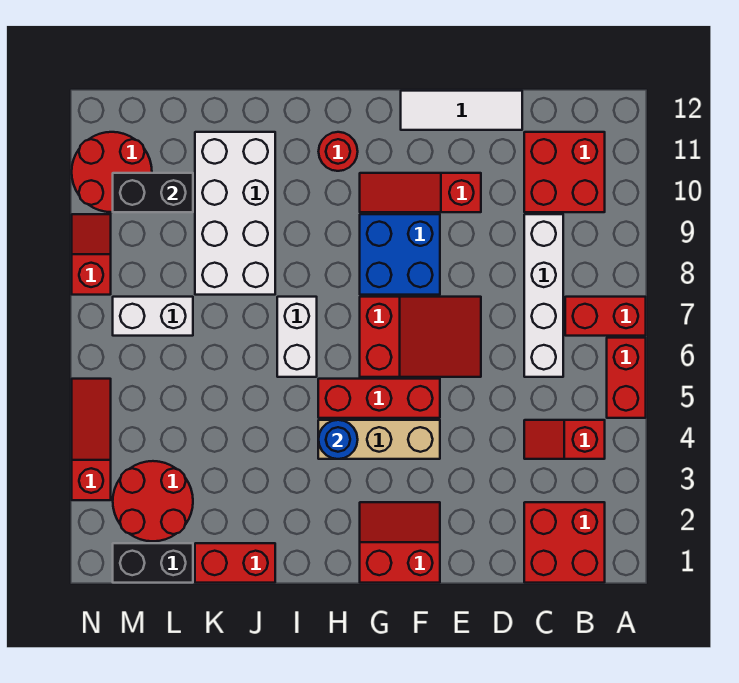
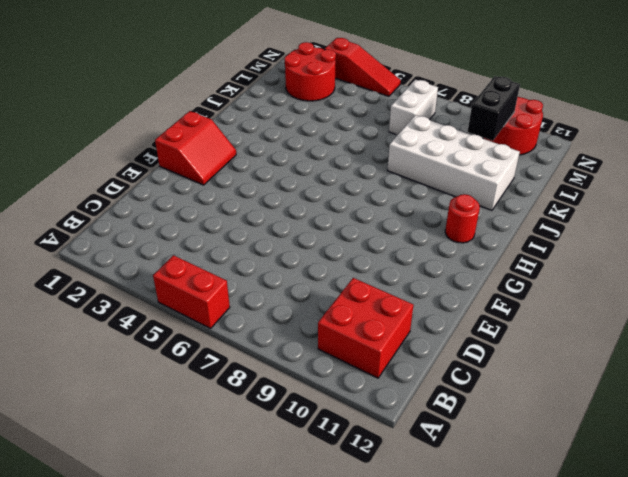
none -> red brick A7:B7 level 1
none -> red brick B1:C2 level 1
none -> red slope B4:C4 level 1 top B

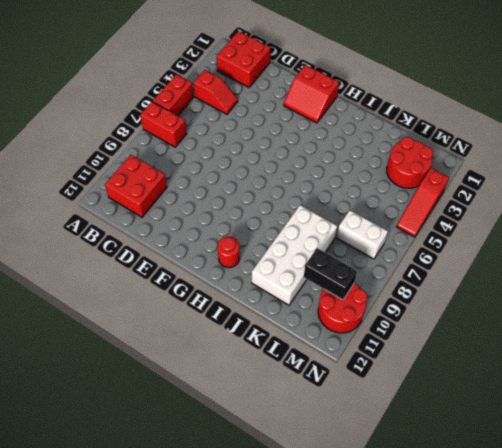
none -> white brick C6:C9 level 1
none -> white tile D12:F12 level 1
none -> red slope E6:G7 level 1 top G

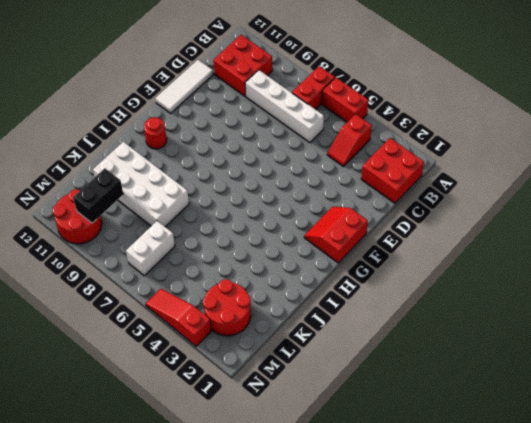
none -> red slope E6:G7 level 1 top G
none -> red slope E10:G10 level 1 top E
none -> tan brick F4:H4 level 1

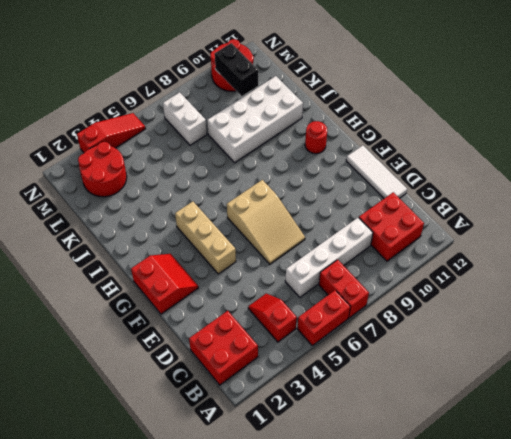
tan slope E6:G7 level 1 top G -> red slope E6:G7 level 1 top G
none -> red slope E10:G10 level 1 top E
none -> red brick F5:H5 level 1
none -> blue brick F8:G9 level 1

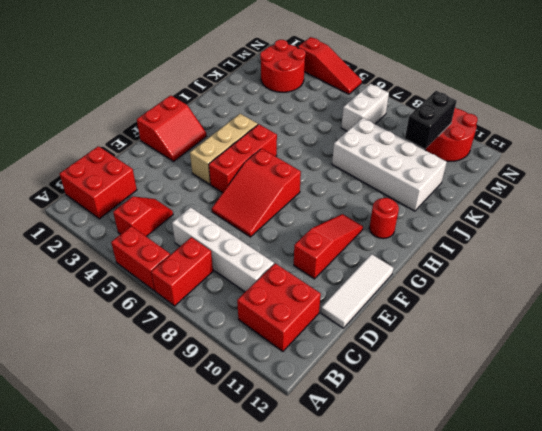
none -> blue brick F8:G9 level 1
none -> white brick I6:I7 level 1
none -> red brick J1:K1 level 1

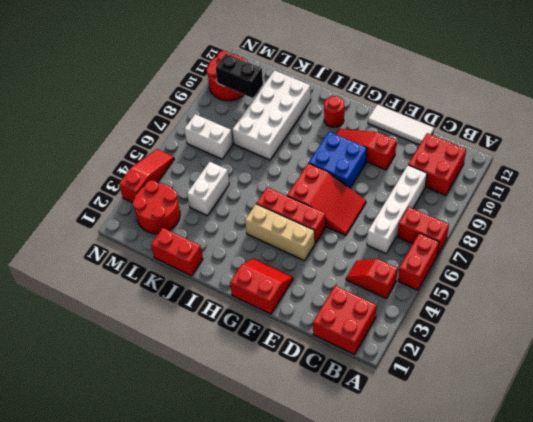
white brick K4:K5 level 1 -> white brick I6:I7 level 1
none -> black brick L1:M1 level 1
none -> red slope N8:N9 level 1 top 8
none -> blue round brick H4 level 2

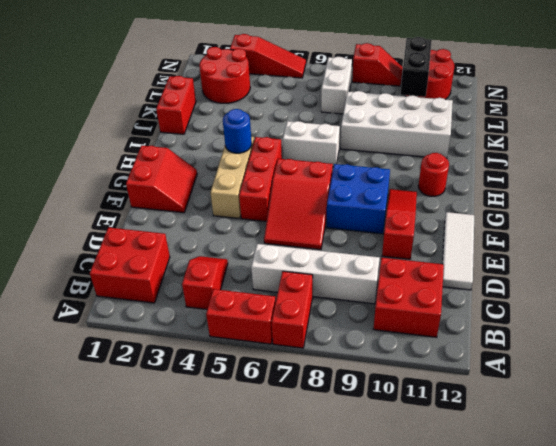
none -> black brick L1:M1 level 1

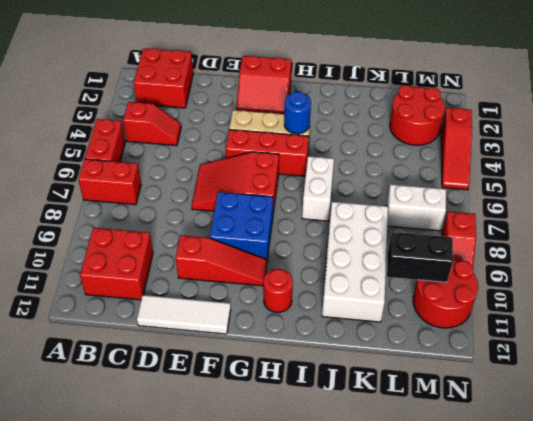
none -> white brick C6:C9 level 1
none -> red brick J1:K1 level 1
none -> black brick L1:M1 level 1

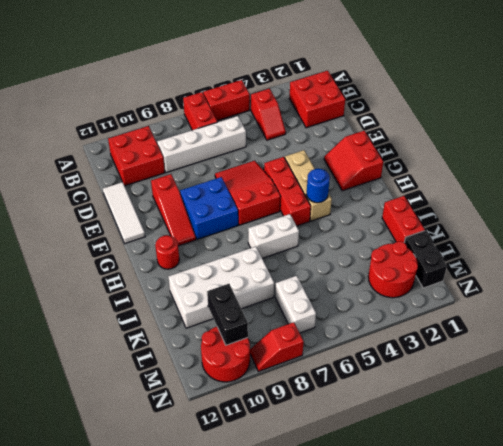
none -> red slope N3:N5 level 1 top 3

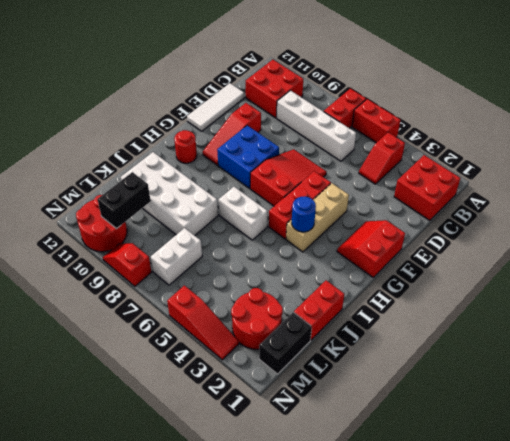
red slope N3:N5 level 1 top 5 -> red slope N3:N5 level 1 top 3

